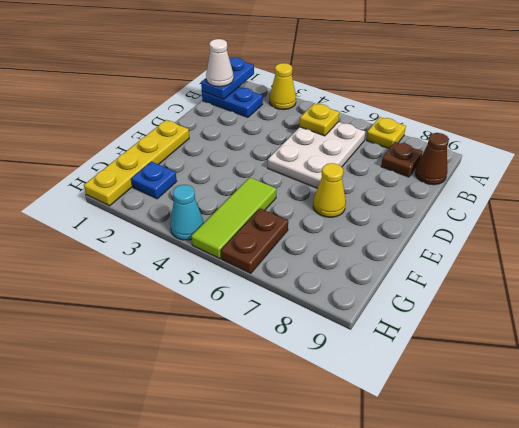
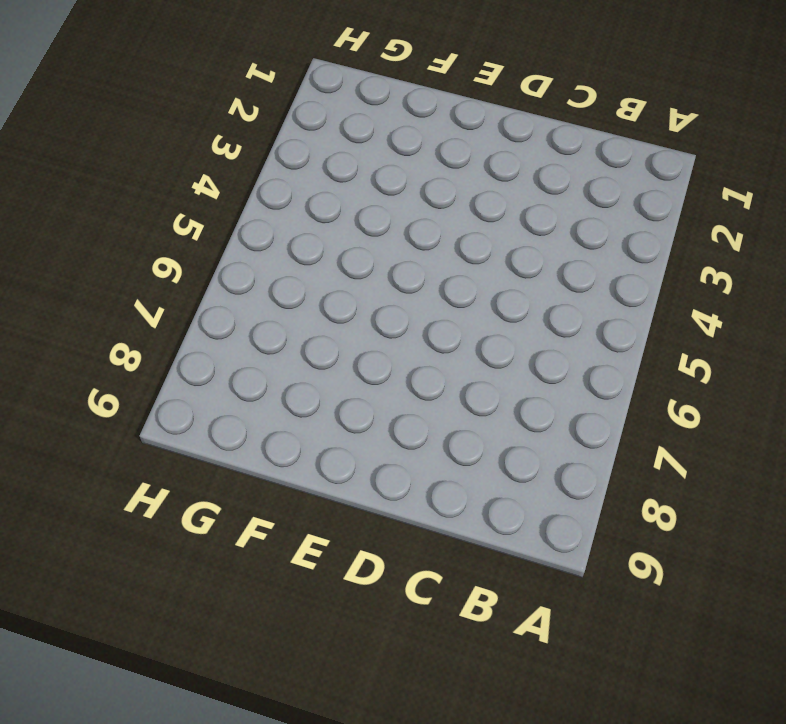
none -> yellow cone A3 level 1
none -> yellow plate A7 level 1
none -> blue plate B1:B2 level 1

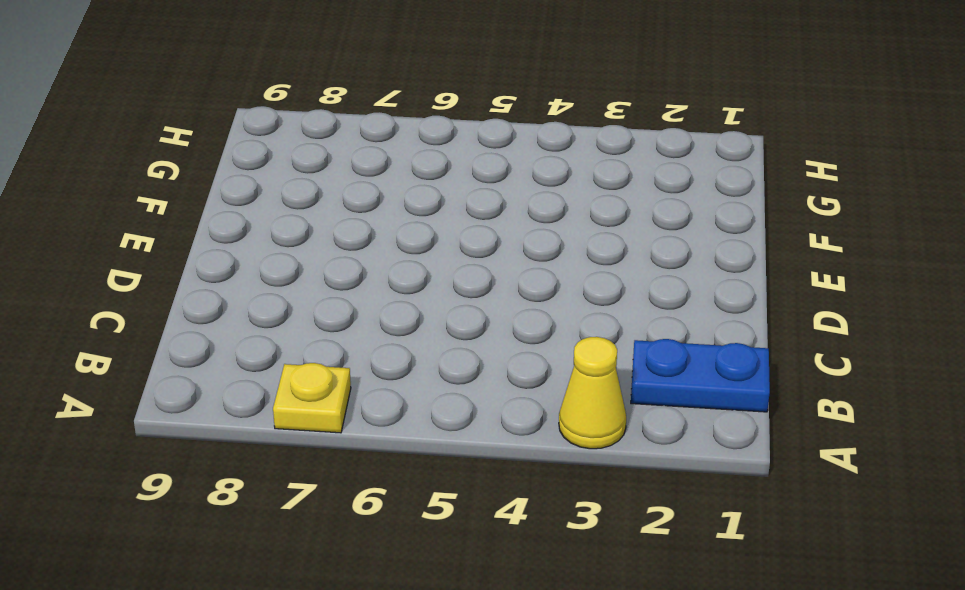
none -> white plate B5:D6 level 1
none -> brown plate B8 level 1
none -> brown cone B9 level 1

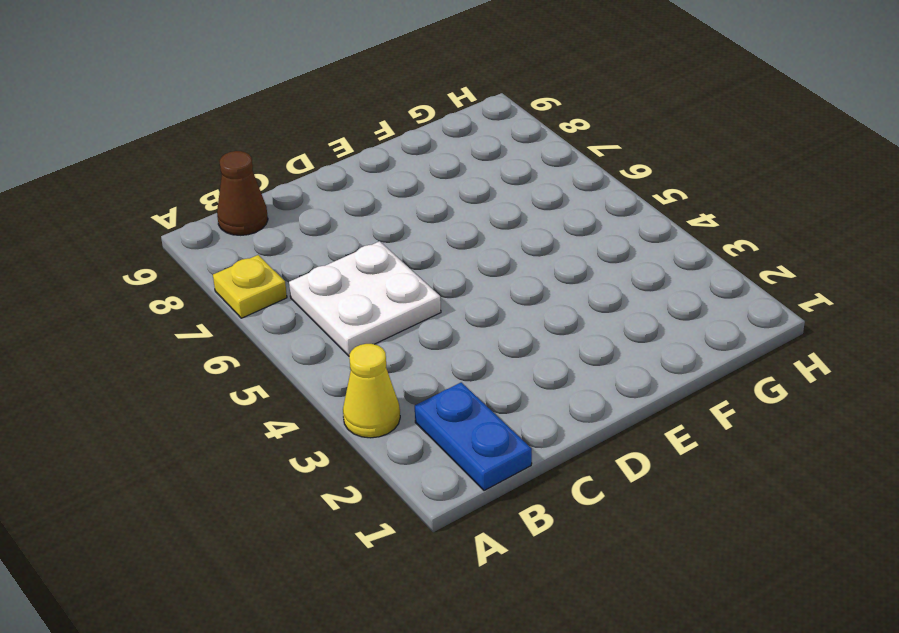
white plate B5:C6 level 1 -> white plate B5:D6 level 1
none -> brown plate B8 level 1
none -> yellow plate E1:H1 level 1
none -> yellow cone E7 level 1

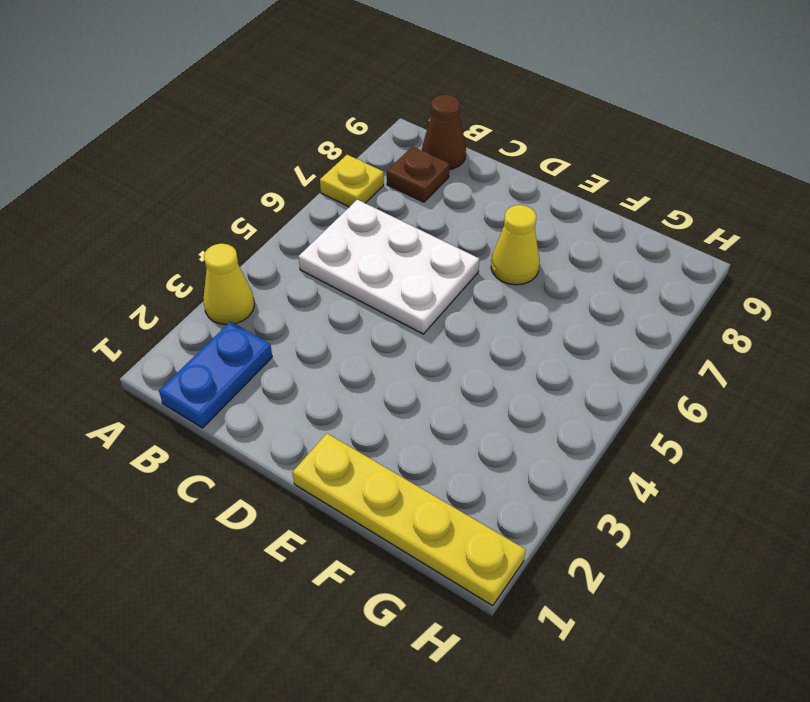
none -> lime tile F5:H5 level 1
none -> blue plate G2 level 1
none -> brown plate G6:H6 level 1

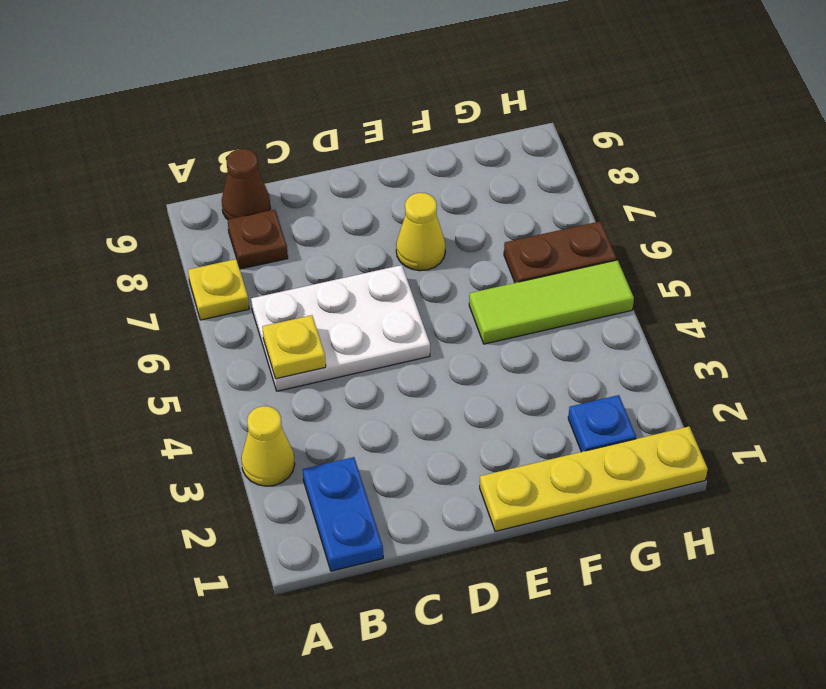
none -> cyan cone H4 level 1
none -> blue plate A1:B1 level 2
none -> white cone B1 level 3

